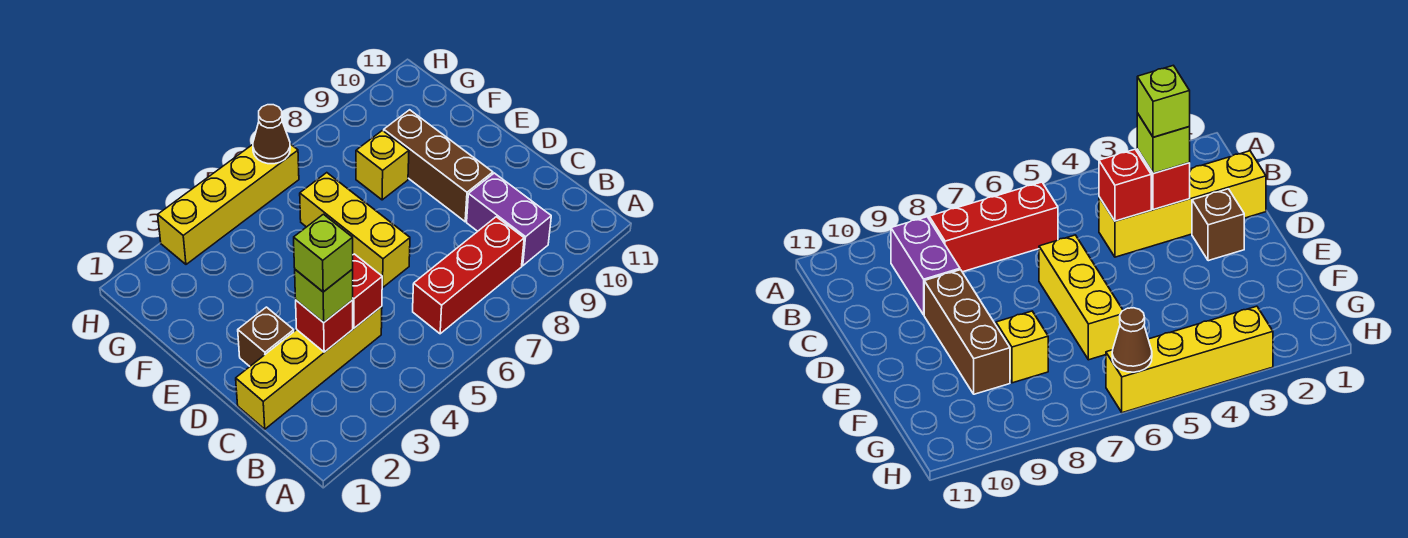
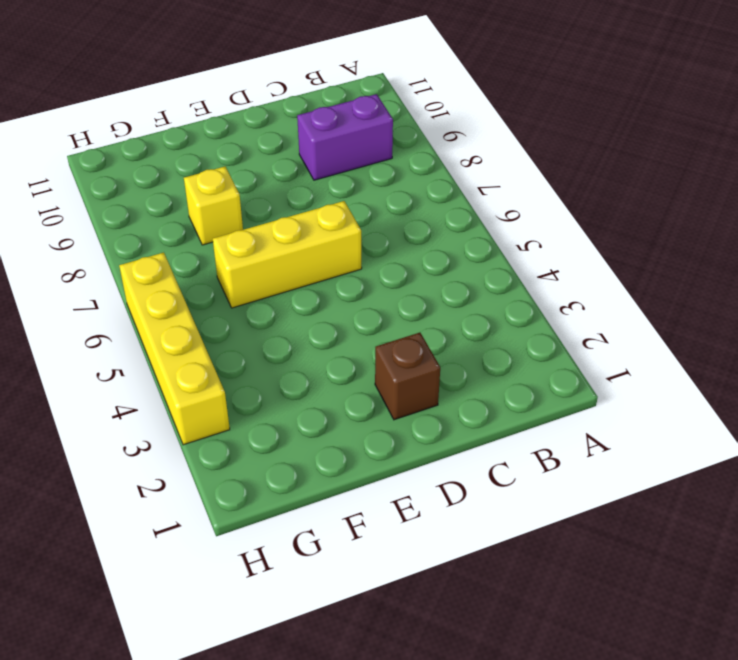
none -> red brick B6:B8 level 1
none -> yellow brick C1:C4 level 1
none -> brown brick D9:F9 level 1

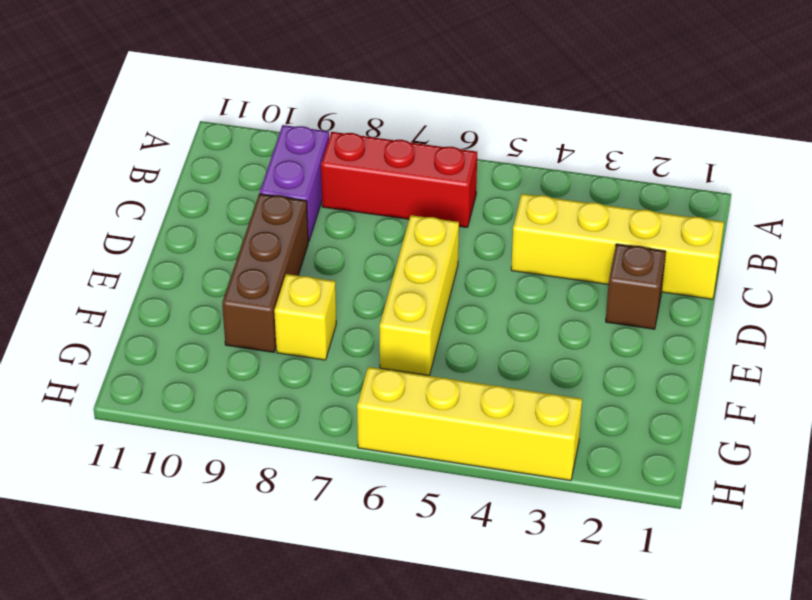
none -> red brick C3 level 2
none -> red brick C4 level 2
none -> brown cone H6 level 2

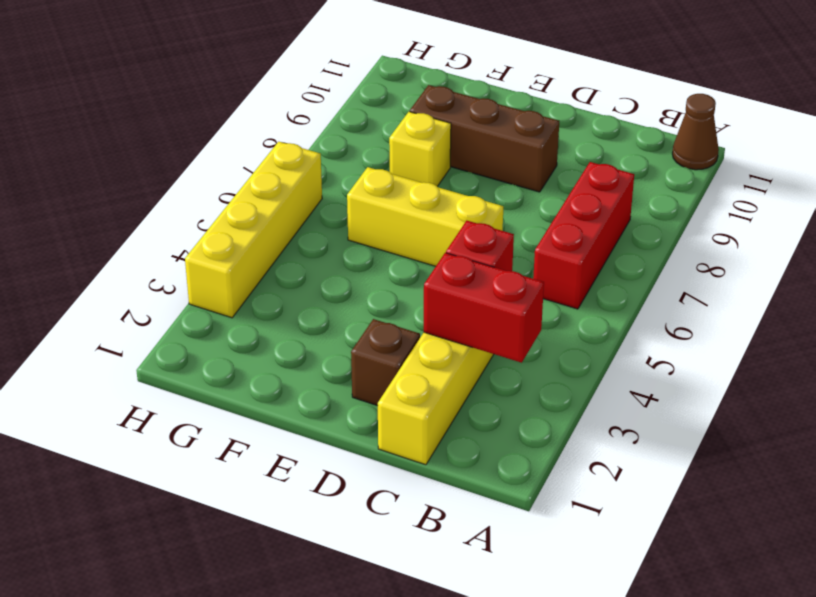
brown cone A11 level 1 -> brown cone H6 level 2
red brick B3:C3 level 2 -> red brick C3 level 2
none -> purple brick B9:C9 level 1
none -> lime brick C3 level 3
none -> lime brick C3 level 4

